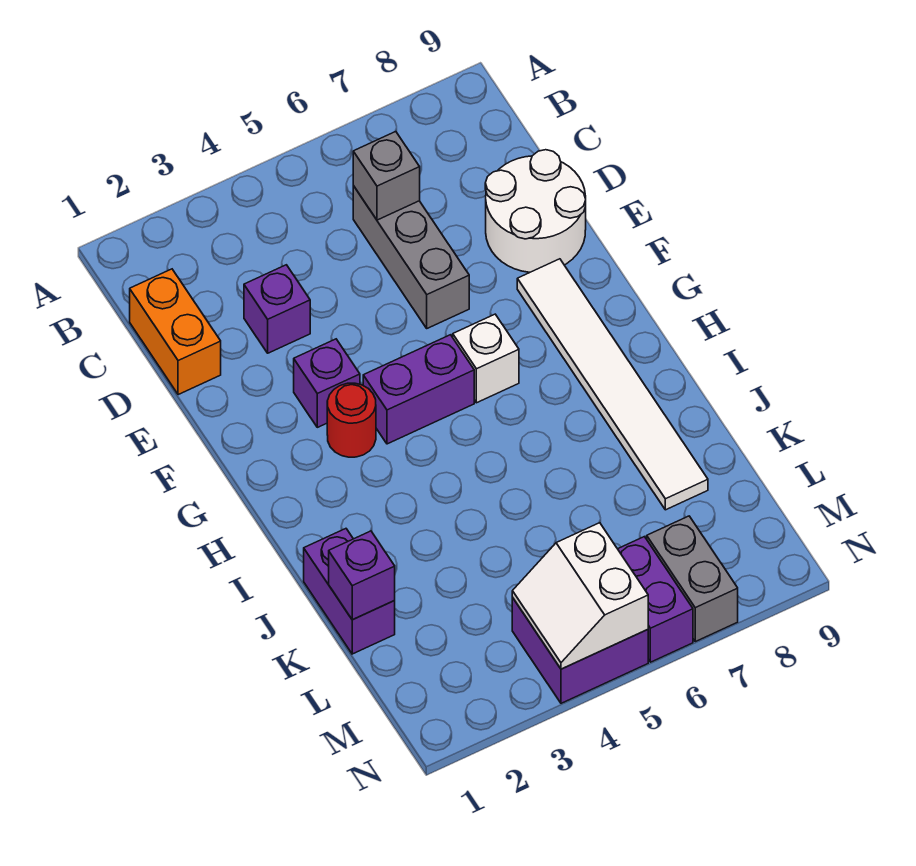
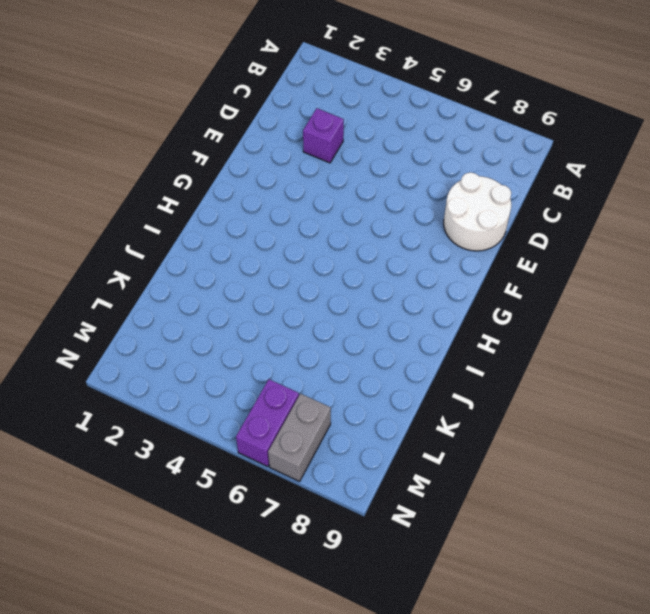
none -> orange brick C1:D1 level 1
none -> grey brick C6:E6 level 1
none -> purple brick F3 level 1

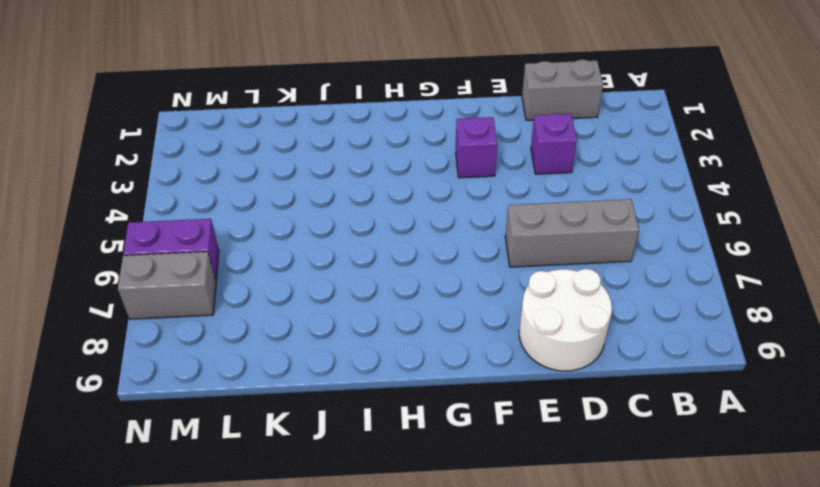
grey brick C1:D1 level 1 -> orange brick C1:D1 level 1
none -> white tile F8:K8 level 1
none -> red round brick G3 level 1
none -> purple brick G4:G5 level 1

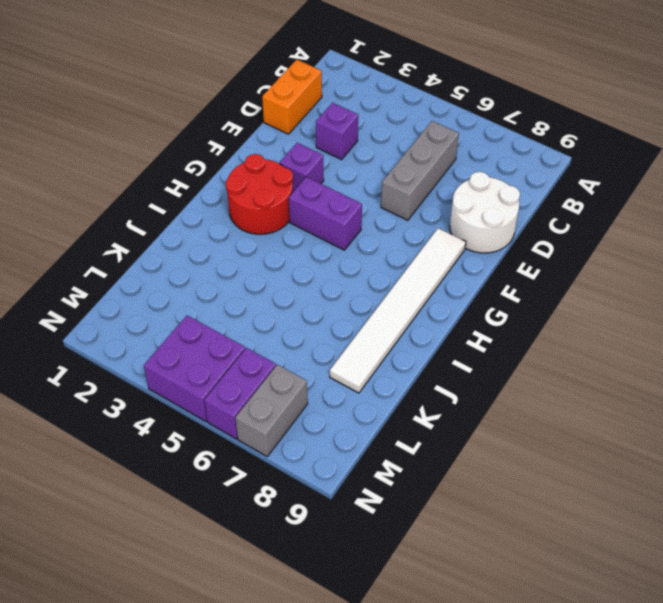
red round brick G2:H3 level 1 -> red round brick G3 level 1
none -> white brick G6 level 1
none -> purple brick J1:K1 level 1
none -> grey brick C6 level 2

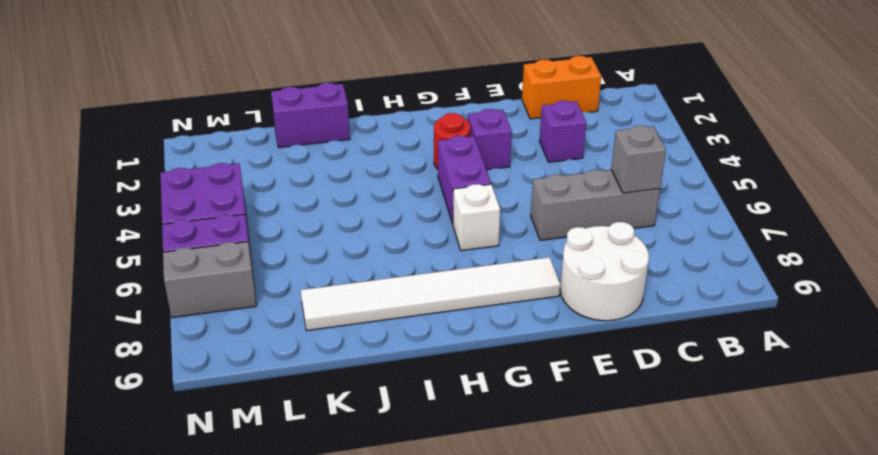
none -> purple brick K1 level 2
none -> white slope M4:N5 level 2 top 5

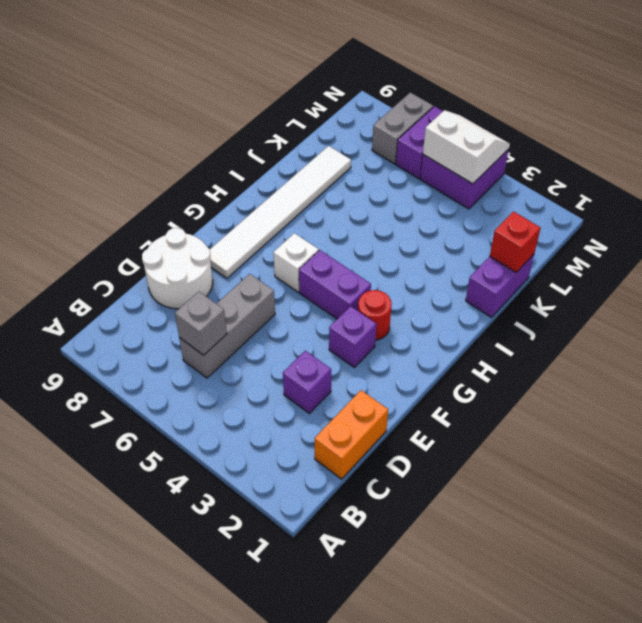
red brick K1 level 2 -> purple brick K1 level 2
white slope M4:N5 level 2 top M -> white slope M4:N5 level 2 top 5

